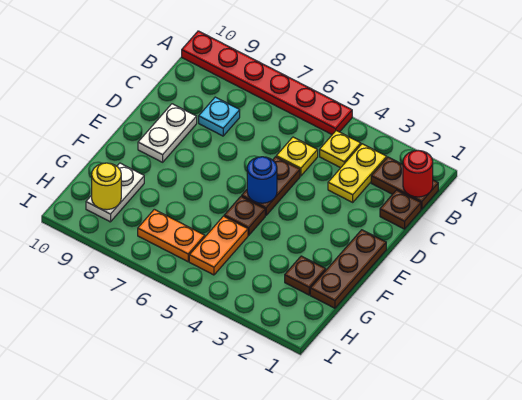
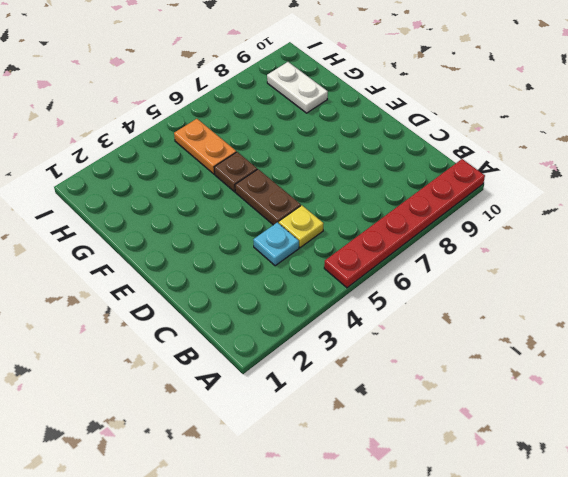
cyan plate C4 level 1 -> cyan plate C8 level 1
none -> brown plate B1:B2 level 1
none -> yellow plate B3:C3 level 1
none -> yellow plate B4 level 1

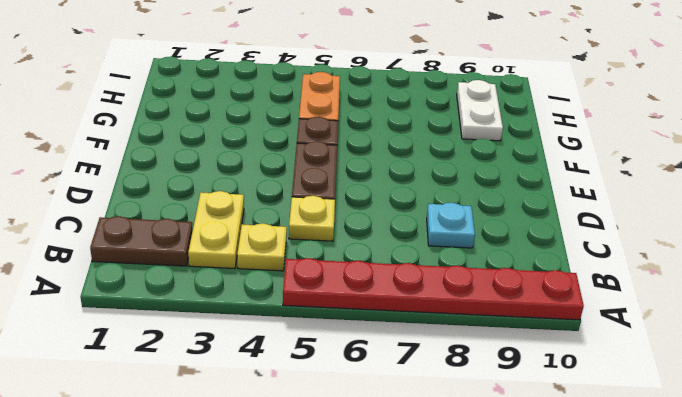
none -> brown plate C1 level 1
none -> white plate D9:E9 level 1
none -> brown plate E1:G1 level 1

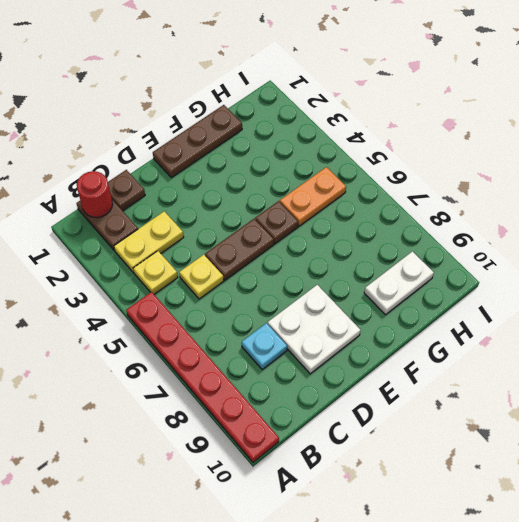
white plate D8:E9 level 1 -> white plate D9:E9 level 1
none -> brown plate G2 level 1
none -> orange plate H6:H7 level 1
none -> blue round brick E5 level 2

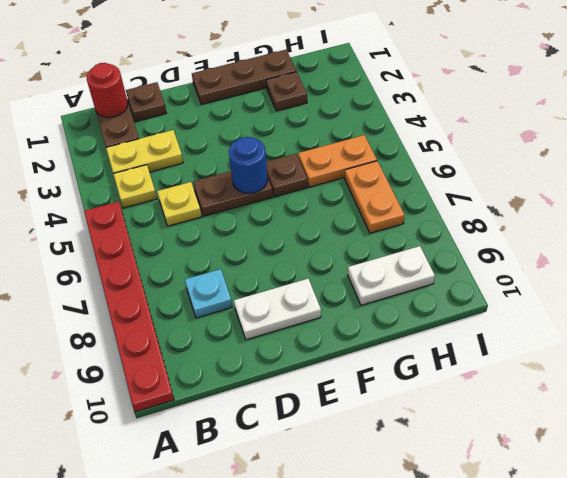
none -> yellow round brick H9 level 2

